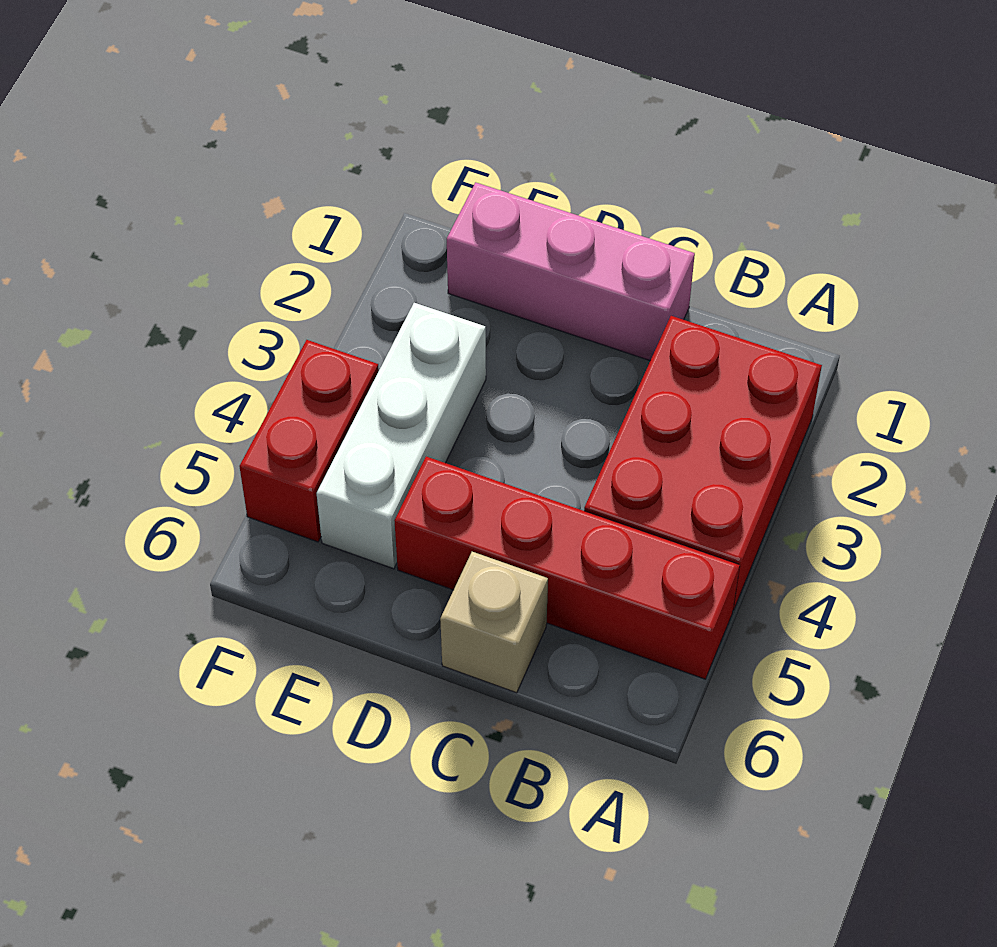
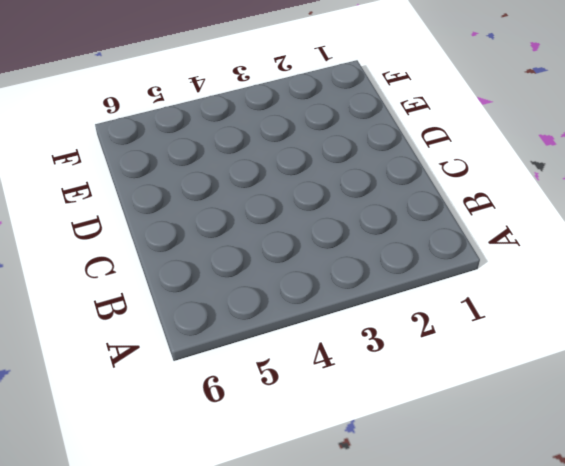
none -> red brick A2:B4 level 1
none -> red brick A5:D5 level 1

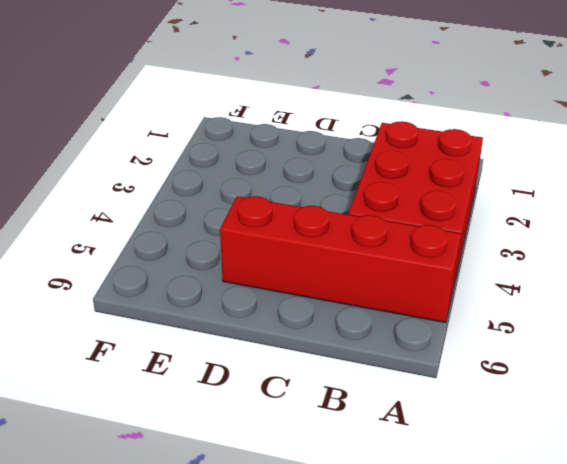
none -> pink brick C1:E1 level 1
none -> tan brick C6 level 1

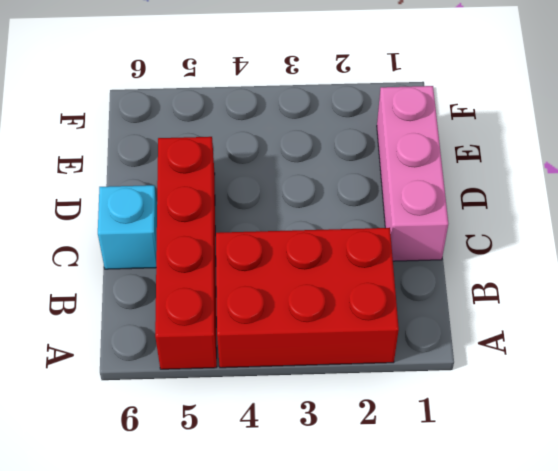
cyan brick C6 level 1 -> tan brick C6 level 1
none -> white brick E3:E5 level 1
none -> red brick F4:F5 level 1

